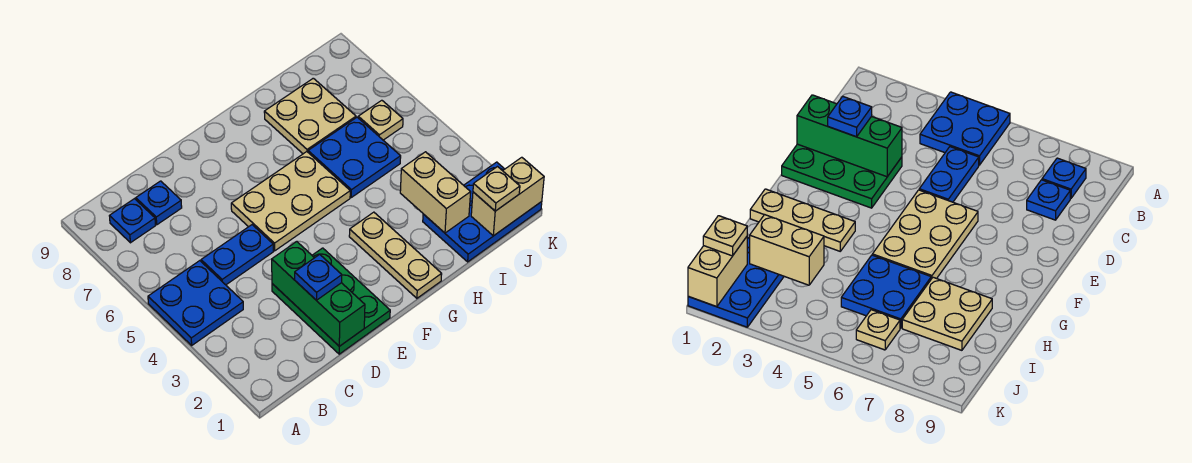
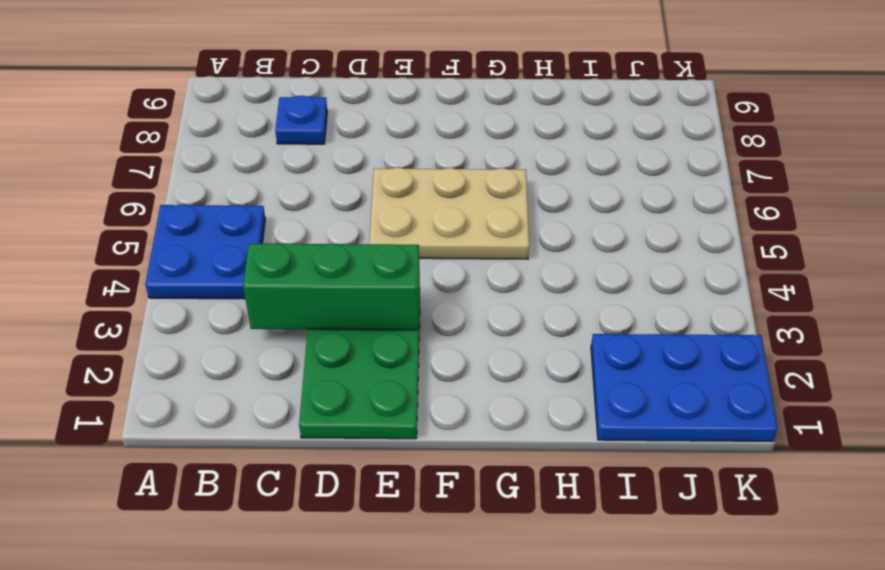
green brick C3:E3 level 2 -> green brick D1:D3 level 2
none -> blue plate B8 level 1
none -> blue plate C5:D5 level 1
none -> tan plate G1:G3 level 1

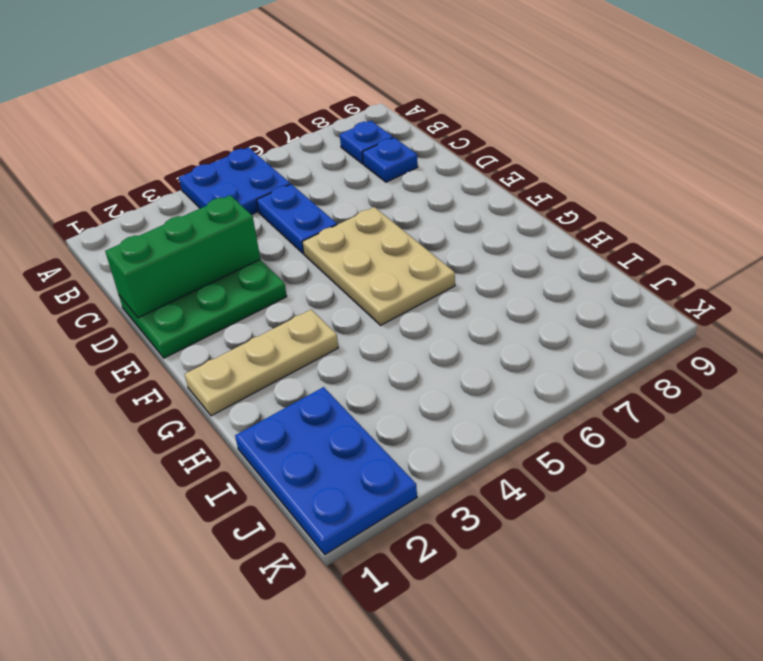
none -> blue plate H5:I6 level 1
none -> tan plate H7:I8 level 1
none -> tan plate J6 level 1

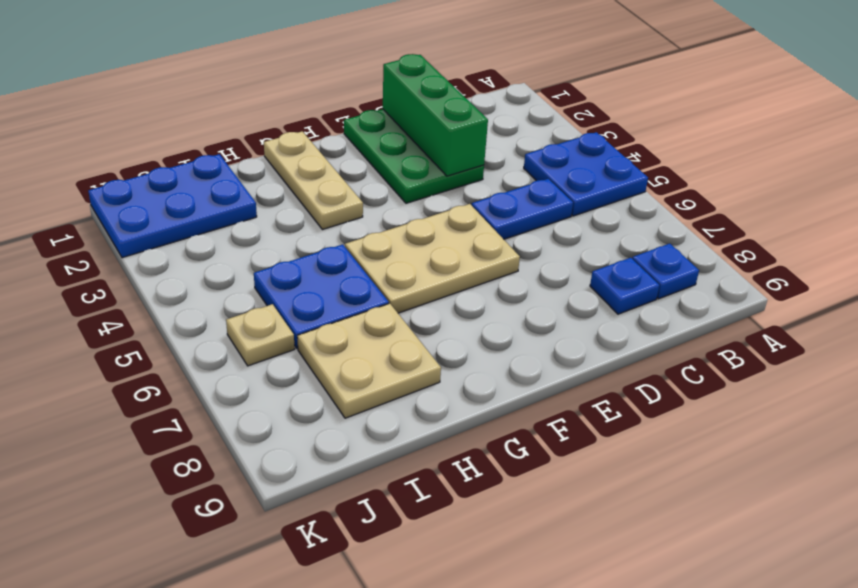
none -> tan brick I2:I3 level 2
none -> tan brick J1:K1 level 2
none -> blue plate D2 level 3

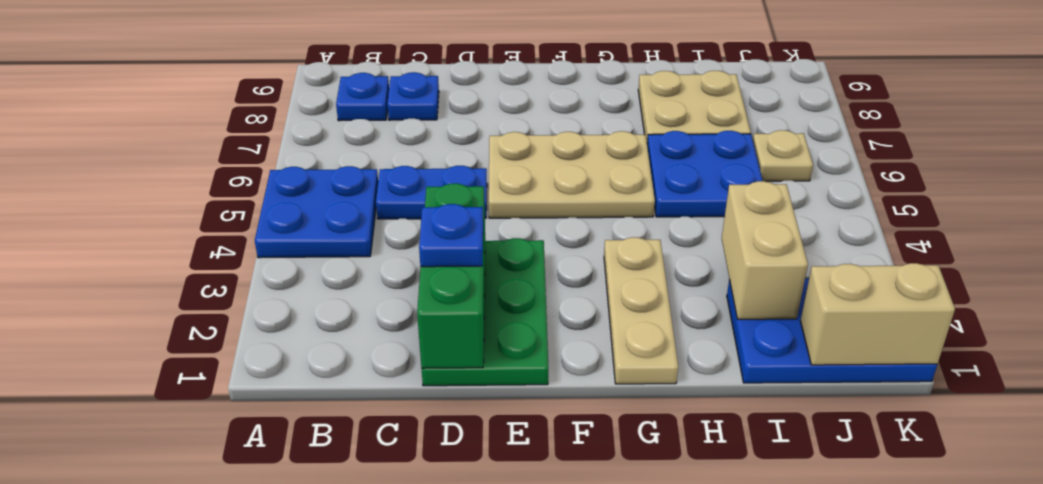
none -> tan plate J1 level 3

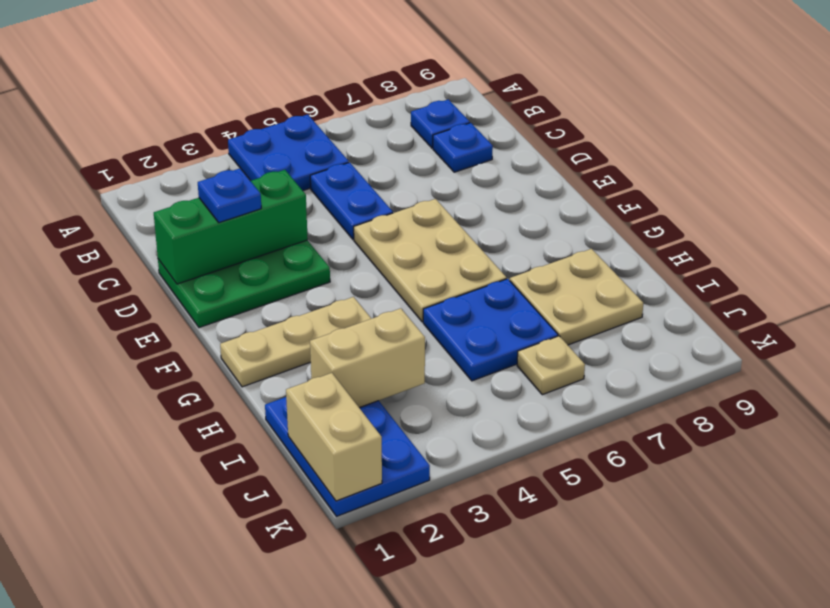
none -> tan plate J1 level 3

